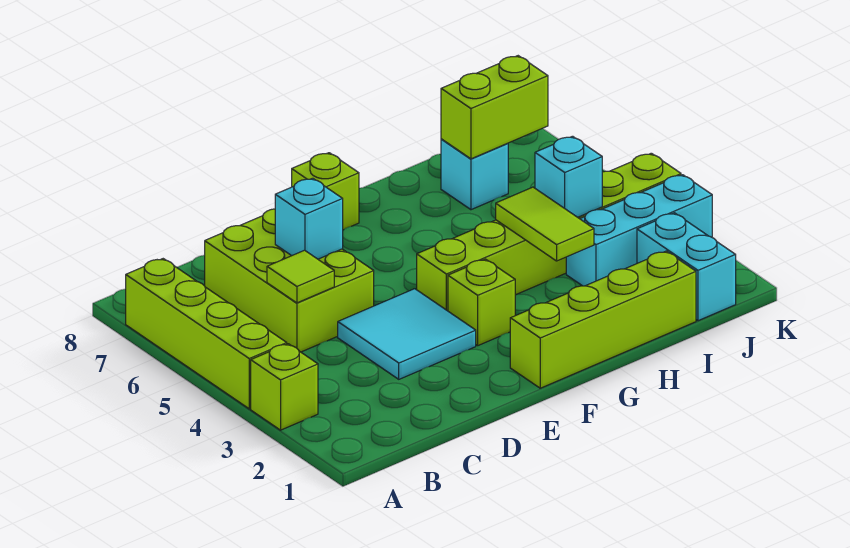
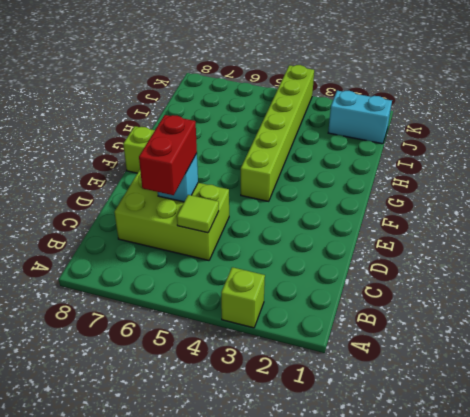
red brick C6:D6 level 3 -> none
none -> lime brick A4:A7 level 1
none -> cyan tile D3:E4 level 1
none -> lime brick F1:I1 level 1

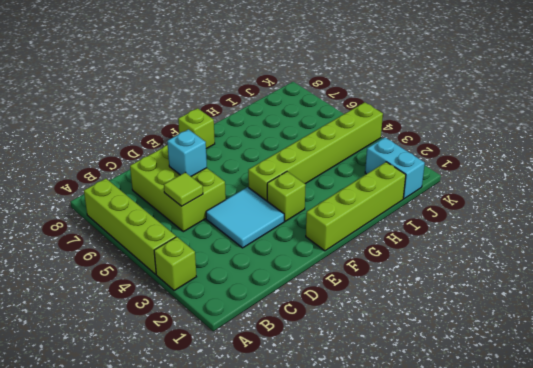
none -> cyan brick I3:K3 level 1
none -> cyan brick I7 level 1
none -> lime tile H3:H4 level 2

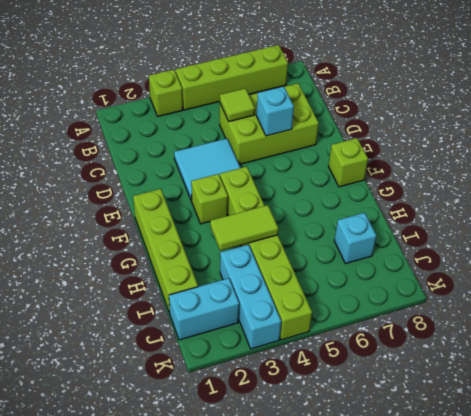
none -> cyan brick I4 level 2
none -> lime brick I7:J7 level 2

